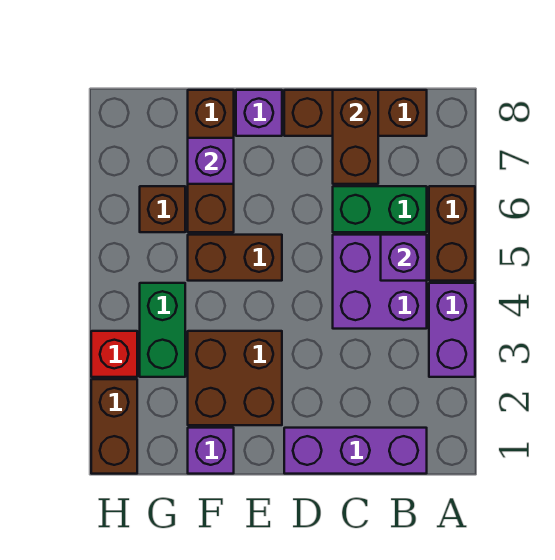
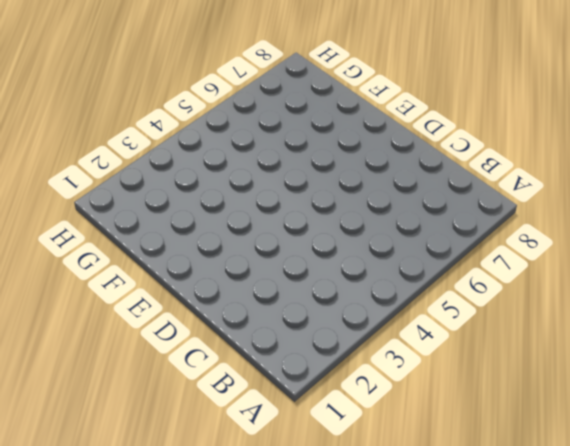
none -> purple brick A3:A4 level 1
none -> brown brick A5:A6 level 1
none -> purple brick B1:D1 level 1

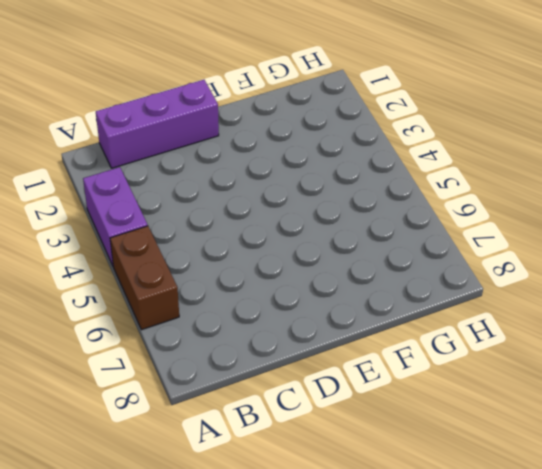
none -> purple brick B4:C5 level 1
none -> green brick B6:C6 level 1
none -> brown brick B8:D8 level 1

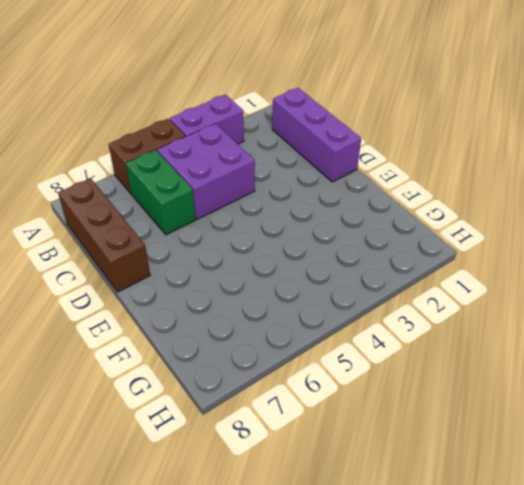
none -> brown brick E2:F3 level 1
none -> brown brick E5:F5 level 1
none -> purple brick E8 level 1

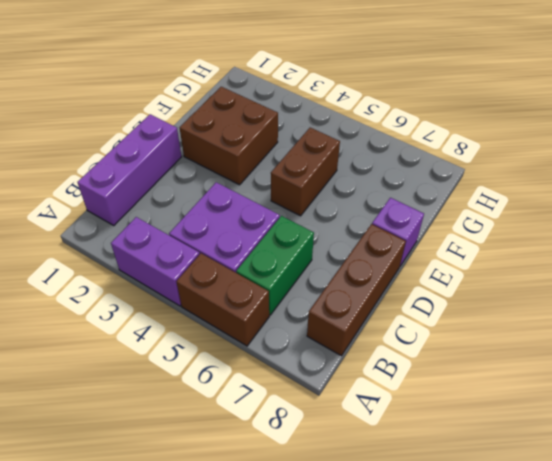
none -> purple brick F1 level 1
none -> brown brick F6:F8 level 1
none -> green brick G3:G4 level 1

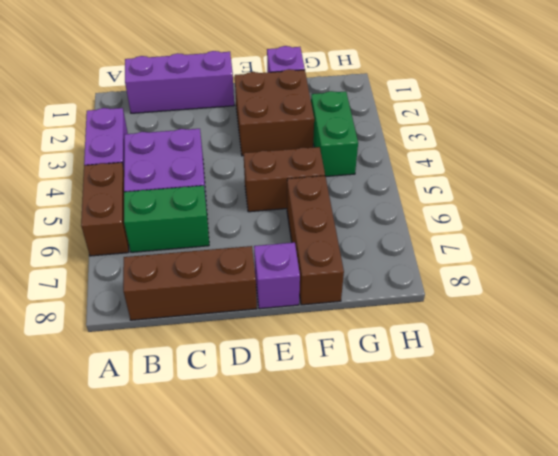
none -> brown brick G6 level 1
none -> brown brick H1:H2 level 1
none -> red brick H3 level 1

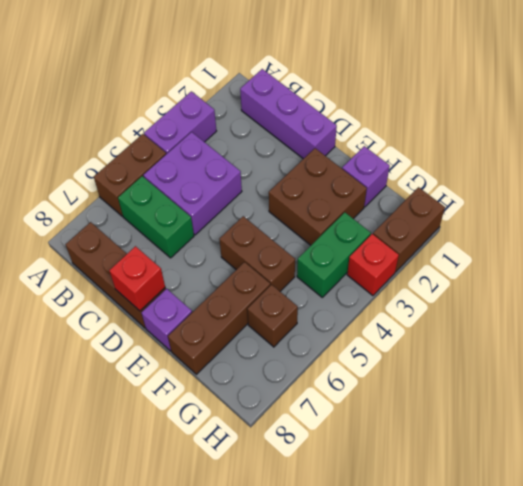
red brick D8 level 2 -> none
none -> purple brick B5 level 2
none -> brown brick C7:C8 level 2
none -> purple brick F7 level 2

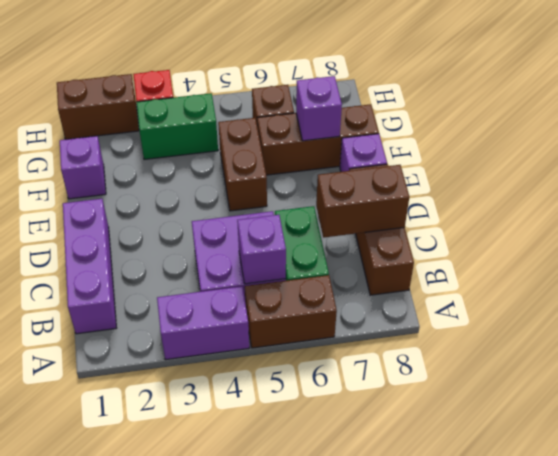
none -> brown brick E2:F3 level 1

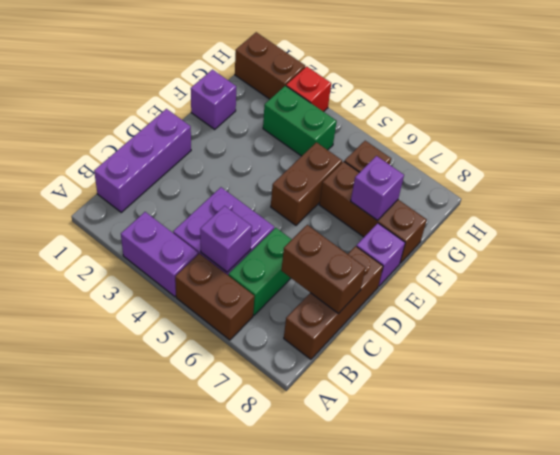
none -> brown brick E2:F3 level 1

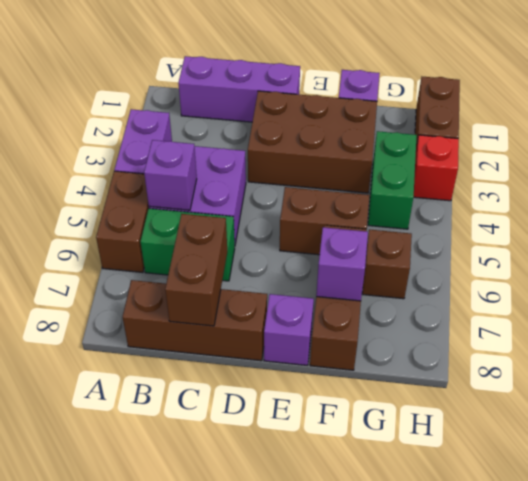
brown brick D2:F3 level 1 -> brown brick E2:F3 level 1

